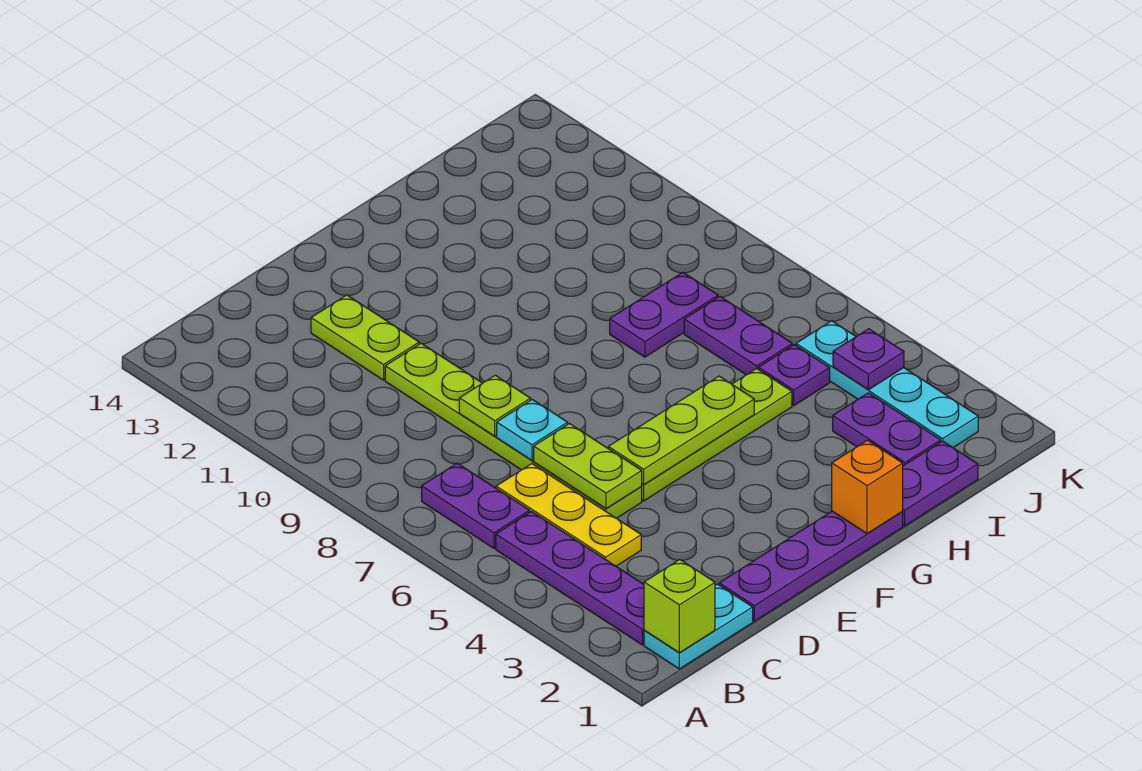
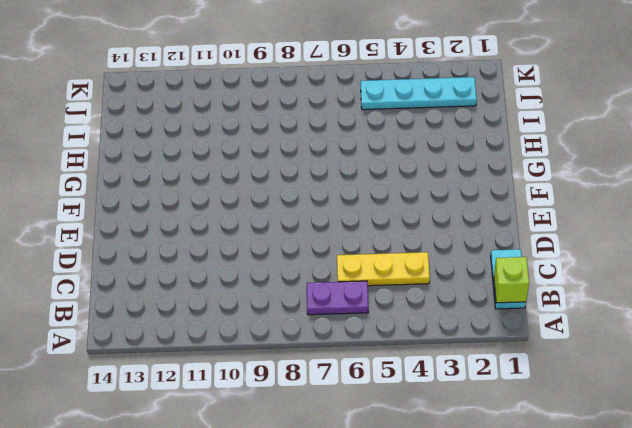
none -> purple plate B2:B5 level 1
none -> purple plate D1:G1 level 1
none -> lime plate D5:D10 level 1

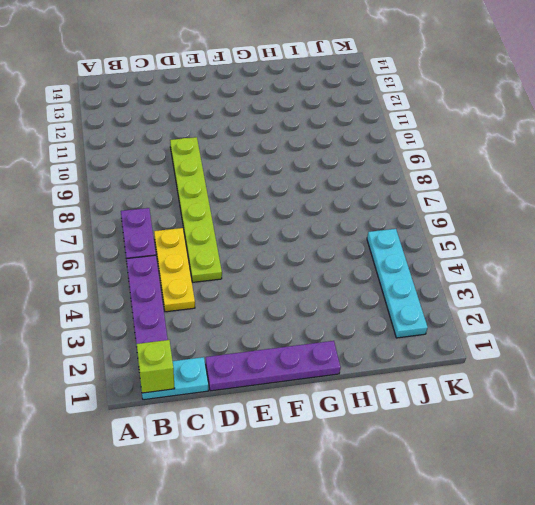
none -> lime plate D11:D12 level 1
none -> lime plate E5:H5 level 1
none -> purple plate H1:I1 level 1

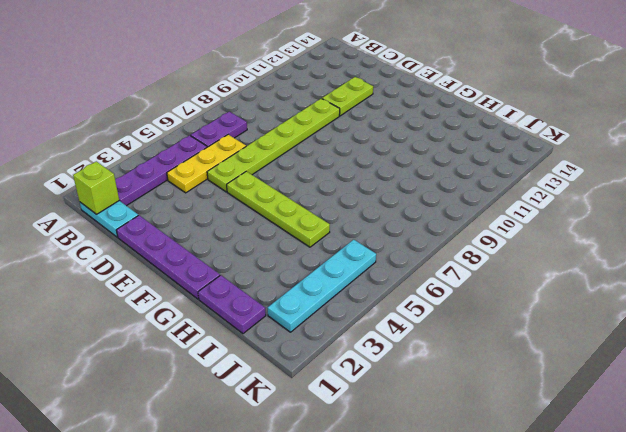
none -> purple plate H8:I8 level 1
none -> purple plate I2:I3 level 1
none -> purple plate I5 level 1

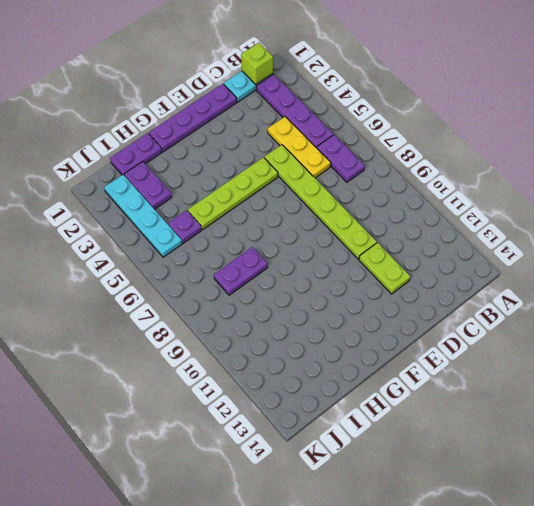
none -> purple plate I6:I7 level 1
none -> lime plate D5:D6 level 2
none -> cyan plate D7 level 2

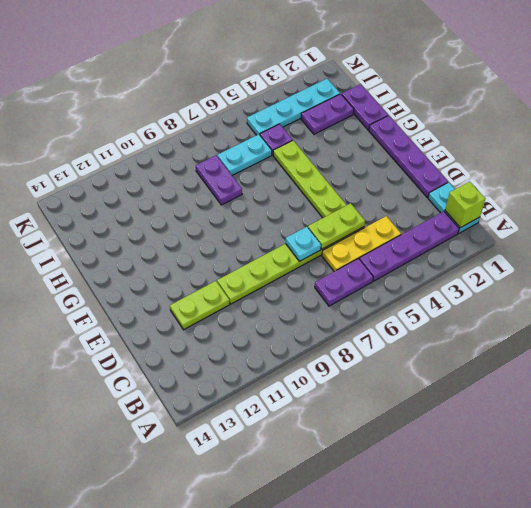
cyan plate I6:I7 level 1 -> purple plate I6:I7 level 1
none -> lime plate D8 level 2
none -> lime plate E5:G5 level 2
none -> orange brick G1 level 2

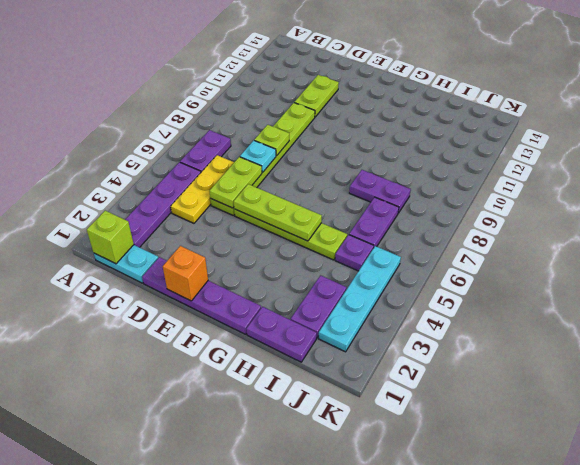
orange brick E1 level 2 -> orange brick G1 level 2
none -> purple plate J4 level 2

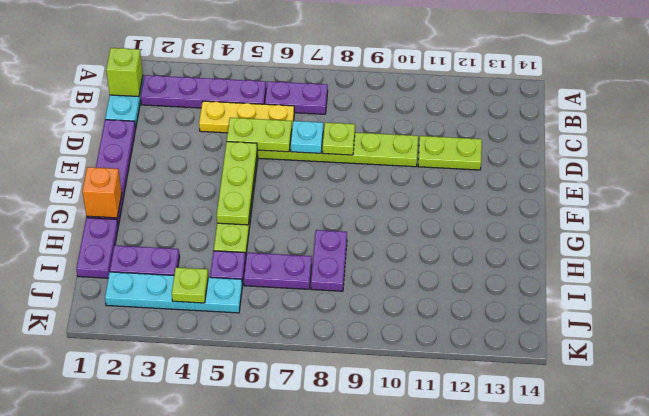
lime plate J4 level 2 -> purple plate J4 level 2

